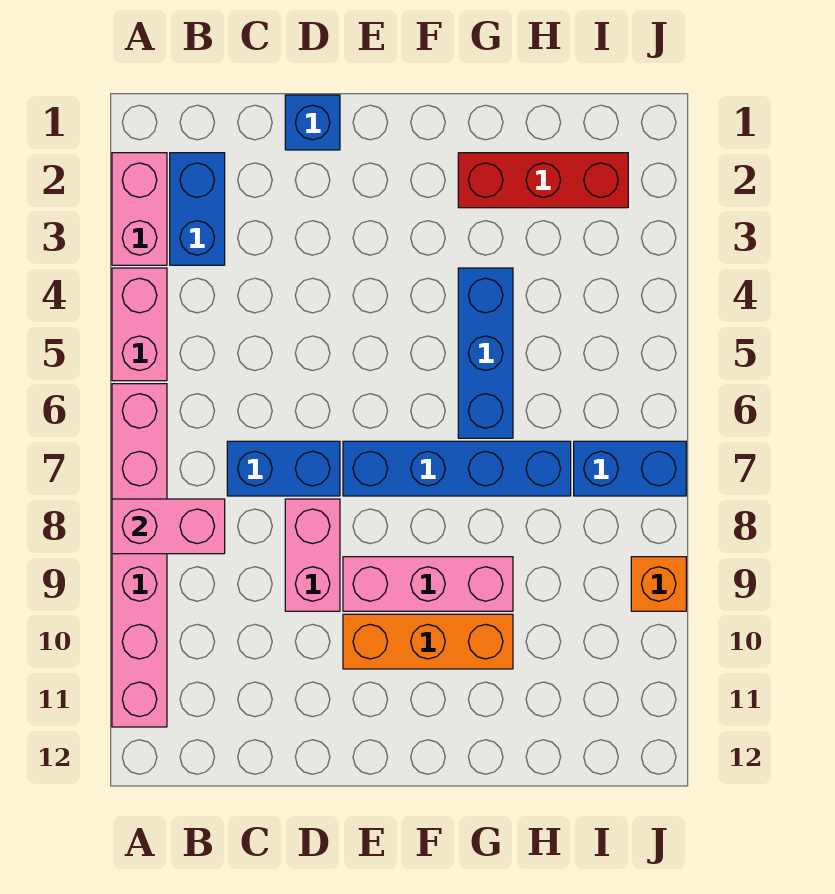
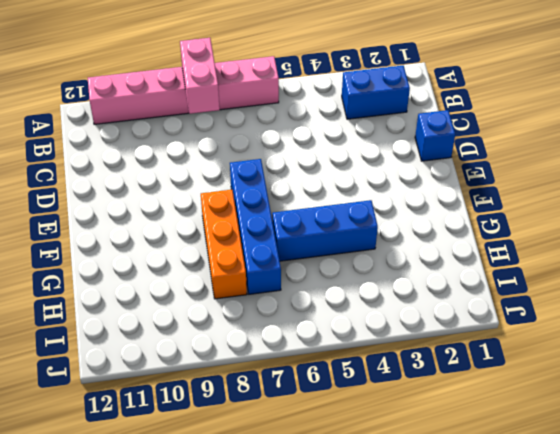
orange brick F8:H8 level 1 -> orange brick E10:G10 level 1
none -> pink brick A2:A3 level 1
none -> pink brick A4:A5 level 1
none -> blue brick C7:D7 level 1

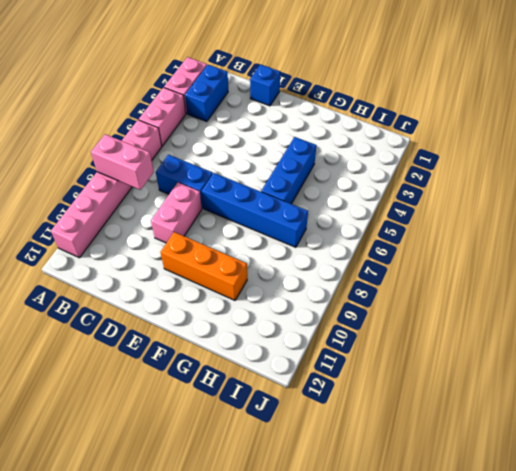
none -> pink brick E9:G9 level 1
none -> red brick G2:I2 level 1
none -> blue brick I7:J7 level 1

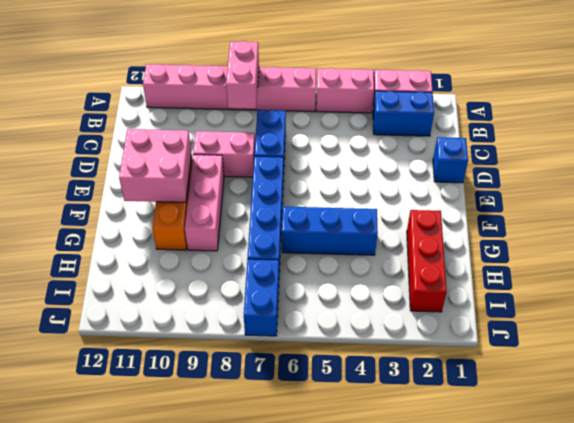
pink brick E10:F11 level 2 -> none
none -> orange brick J9 level 1

